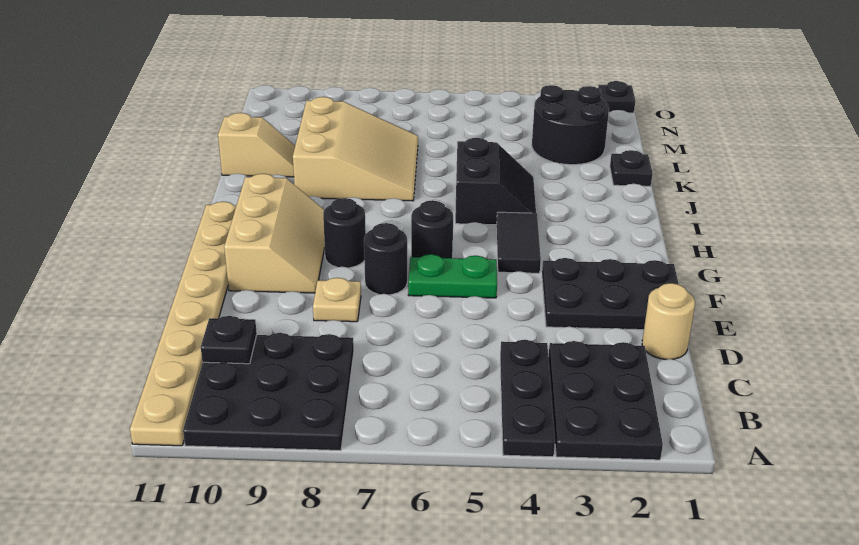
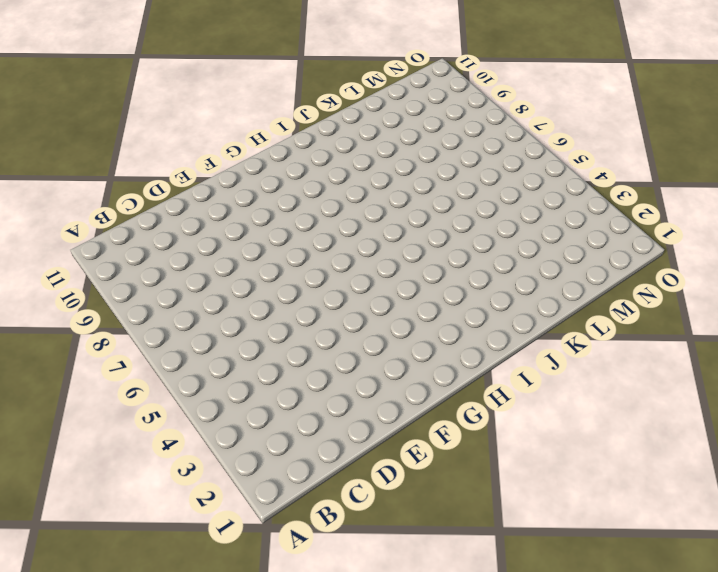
none -> black plate A2:C3 level 1
none -> black plate A4:C4 level 1
none -> black plate A8:C10 level 1

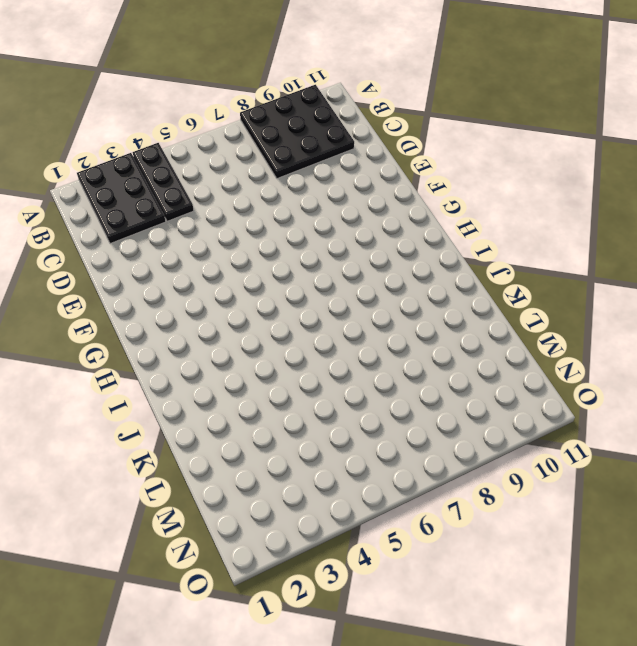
none -> tan plate A11:H11 level 1
none -> tan round brick D1 level 1
none -> black plate E1:F3 level 1

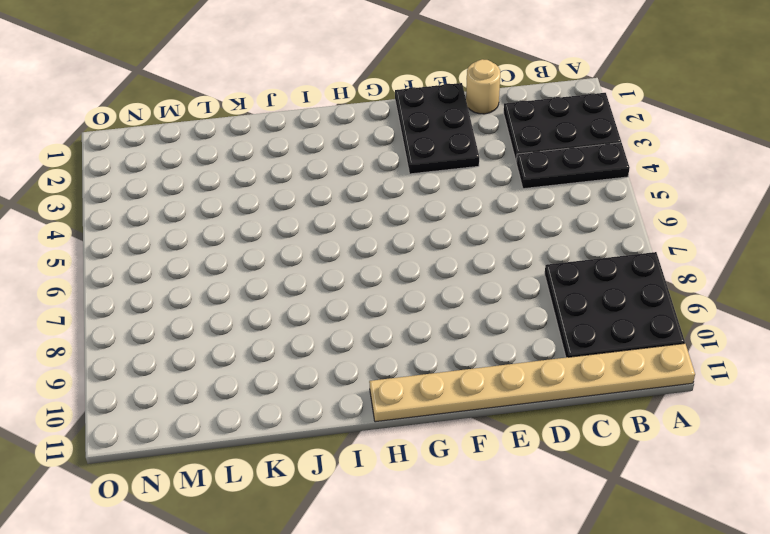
none -> tan plate E8 level 1
none -> green plate F5:F6 level 1
none -> black round brick F7 level 1

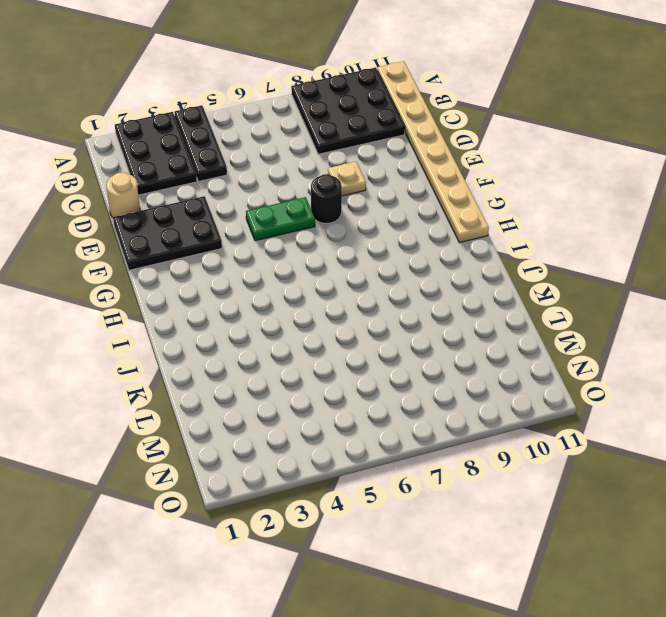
none -> tan slope F9:H10 level 1 top 10
none -> black tile G4:H4 level 1
none -> black round brick G6 level 1

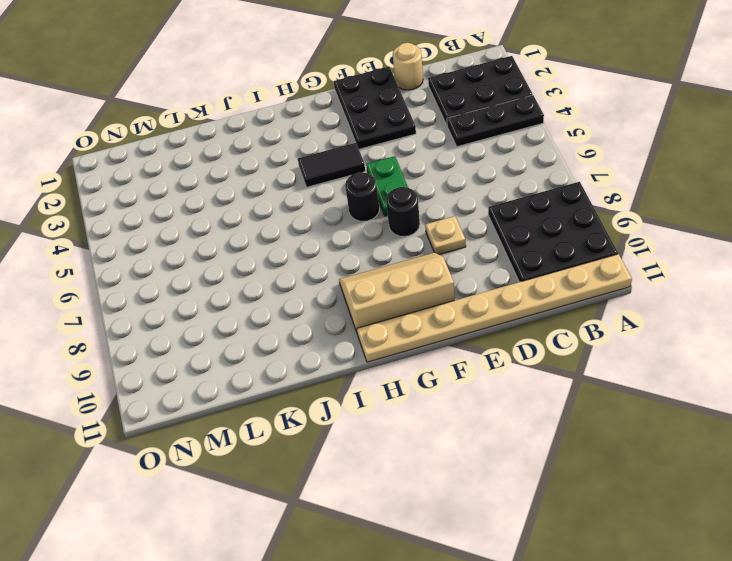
none -> black round brick G8 level 1
none -> black slope I4:J5 level 1 top 5
none -> tan slope J7:L9 level 1 top 9

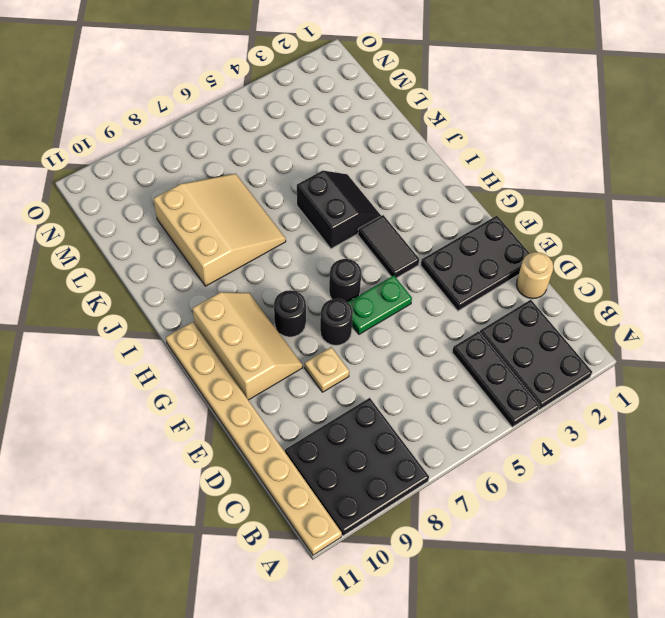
none -> black plate K1 level 1
none -> tan slope K10:K11 level 1 top 11
none -> black round brick L2:M3 level 1

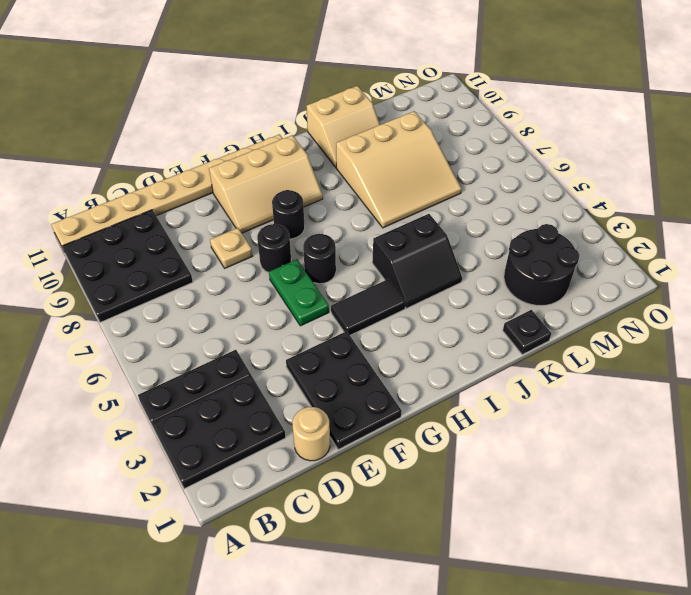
tan slope J10:K11 level 1 top 11 -> tan slope K10:K11 level 1 top 11
none -> black plate O1 level 1
none -> black plate C10 level 2

